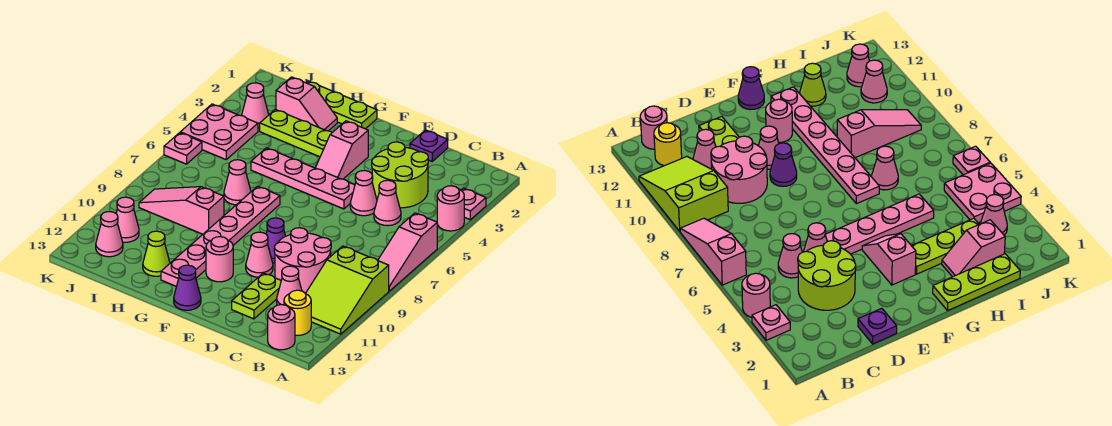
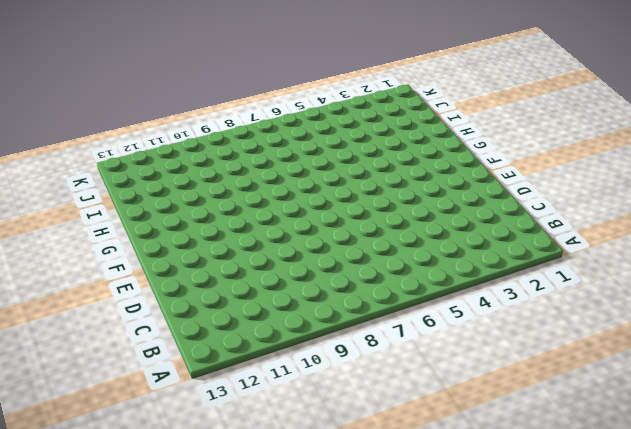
none -> pink plate A3 level 1
none -> pink round brick A4 level 1
none -> pink slope A6:A8 level 1 top 6
none -> lime slope A9:B11 level 1 top 9

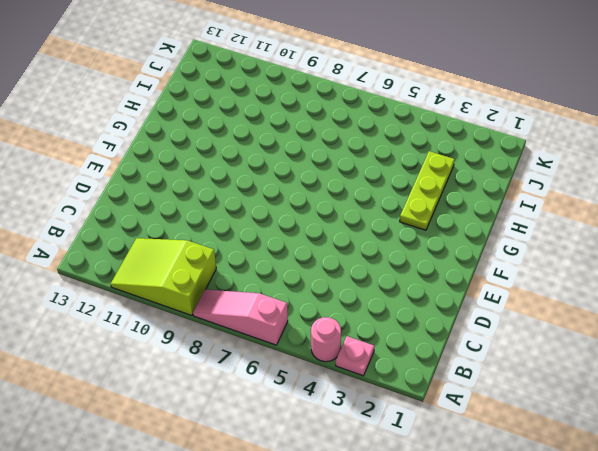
none -> yellow round brick B12 level 1
none -> pink round brick B13 level 1
none -> lime round brick C3:D4 level 1
none -> pink cone C5 level 1

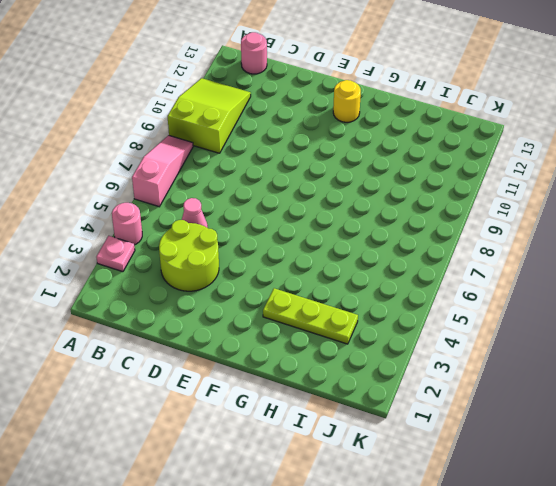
yellow round brick F12 level 1 -> yellow round brick B12 level 1
none -> pink round brick C9:D10 level 1
none -> pink cone C11 level 1
none -> purple plate D1 level 1
none -> pink cone D5 level 1

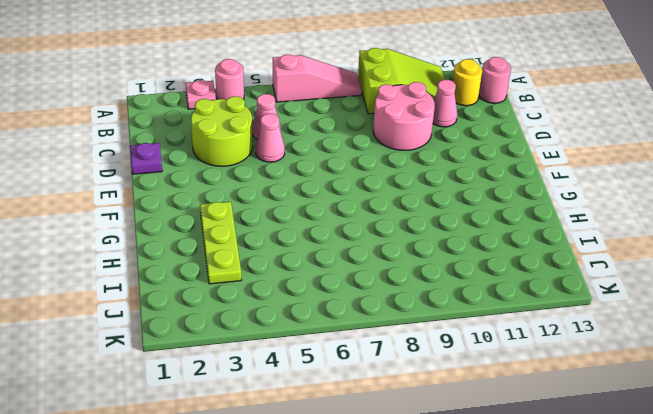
none -> lime plate D11:D12 level 1
none -> pink plate E5:H5 level 1
none -> purple cone E9 level 1
none -> pink cone E10 level 1

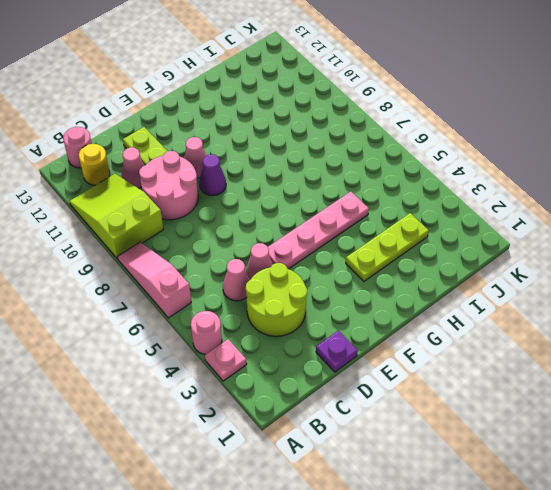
none -> pink slope F3:F4 level 1 top 3
none -> pink round brick F11 level 1
none -> purple cone F13 level 1
none -> lime plate G1:I1 level 1

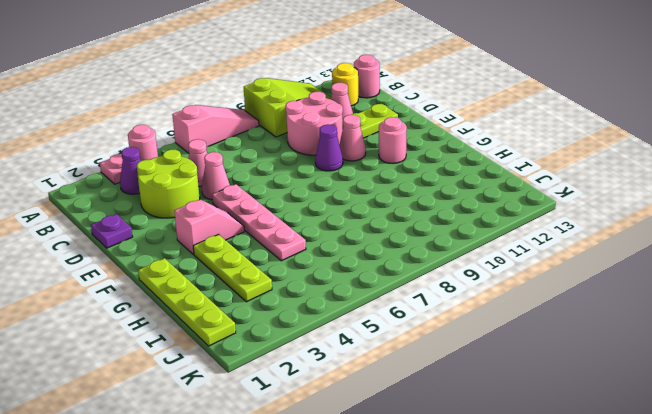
purple cone B3 level 1 -> purple cone F13 level 1
lime plate G1:J1 level 1 -> lime plate G1:I1 level 1
none -> pink plate G7:G12 level 1
none -> pink slope H2:I2 level 1 top I
none -> pink cone H7 level 1
none -> pink slope H9:J9 level 1 top H

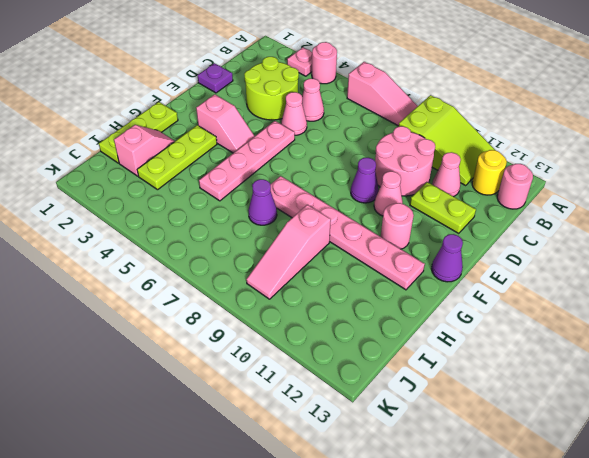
purple cone H7 level 1 -> pink cone H7 level 1
none -> lime cone H12 level 1
none -> pink cone J3 level 1
none -> pink plate J4:K5 level 1
none -> pink cone J11 level 1

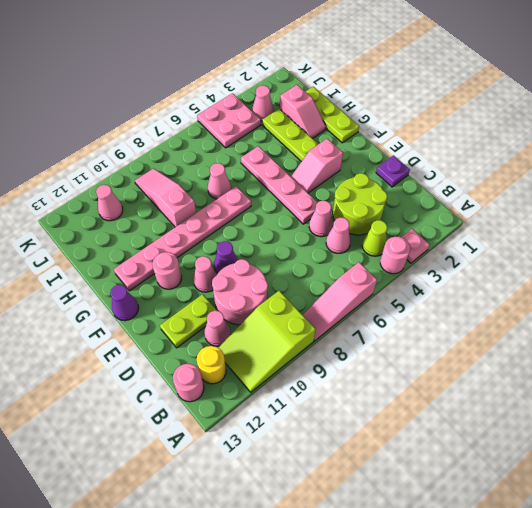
lime cone B4 level 1 -> lime cone H12 level 1
none -> pink cone J12 level 1
none -> pink plate K6 level 1

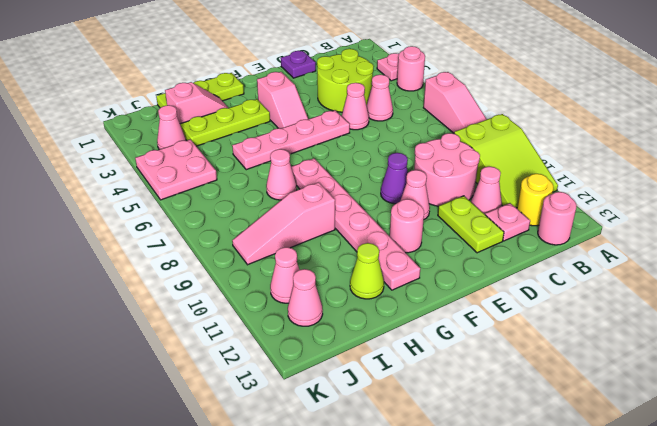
pink plate C12 level 1 -> pink plate K6 level 1
none -> purple cone F13 level 1

